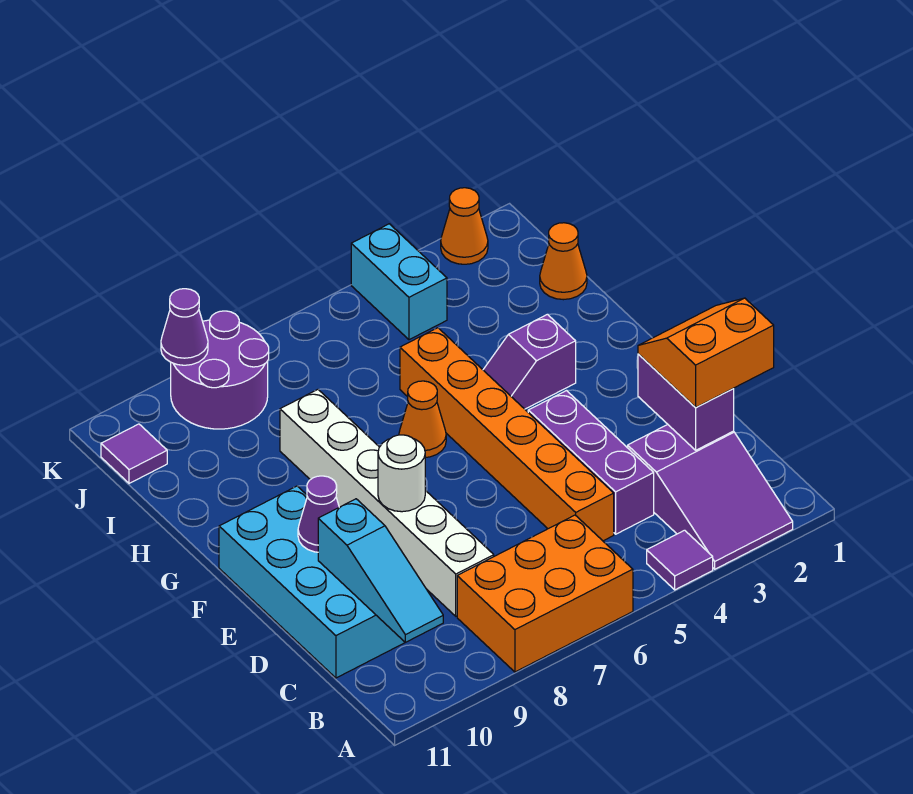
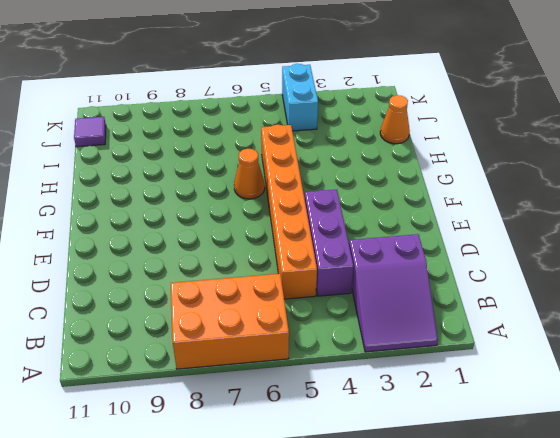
none -> purple tile A4 level 1
none -> white brick C8:H8 level 1
none -> cyan brick C10:F11 level 1

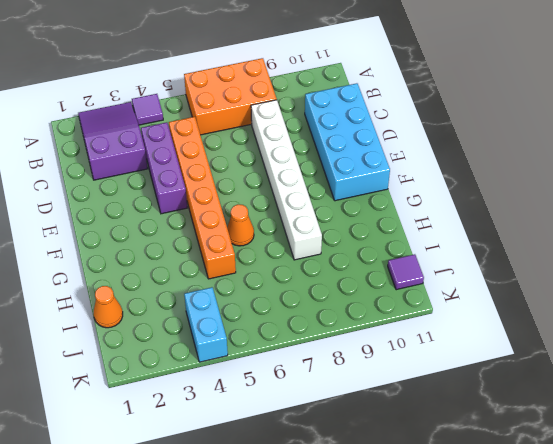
none -> purple slope G3:G4 level 1 top 3
none -> purple round brick J8:K9 level 1
none -> orange cone K2 level 1

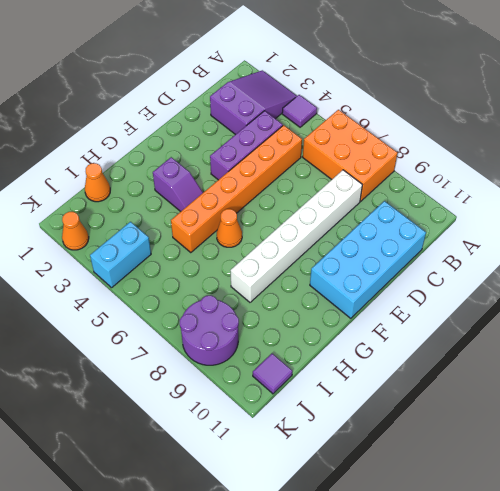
none -> cyan slope B10:D10 level 2 top D
none -> purple brick C2:D2 level 2
none -> white round brick E8 level 2

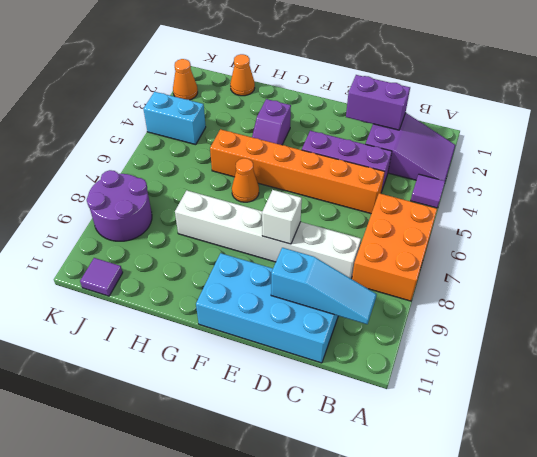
white brick E8 level 2 -> white round brick E8 level 2
none -> purple cone E10 level 2
none -> purple cone K9 level 2
none -> orange slope C1:D2 level 3 top C

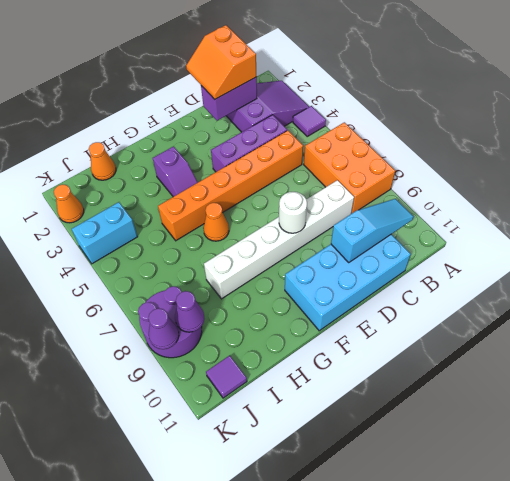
purple cone J9 level 2 -> purple cone E10 level 2

